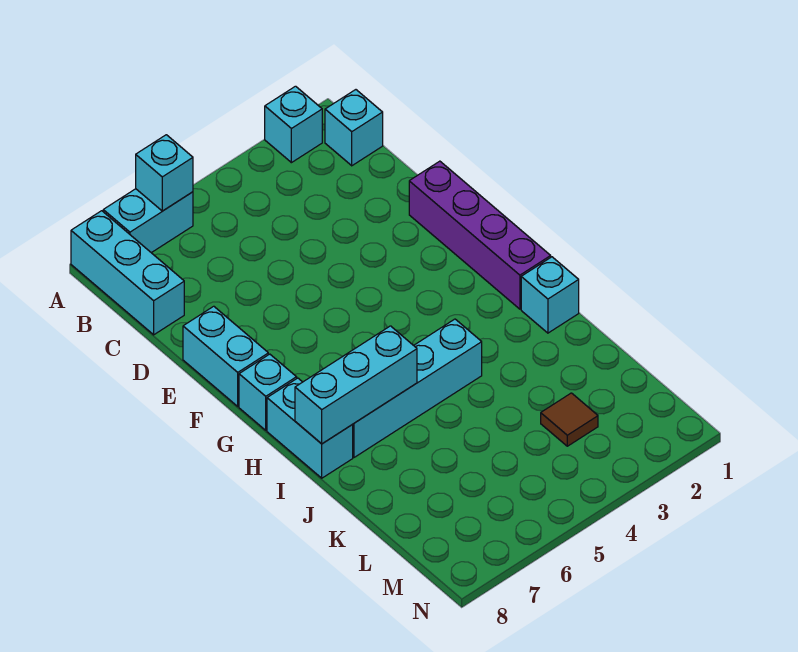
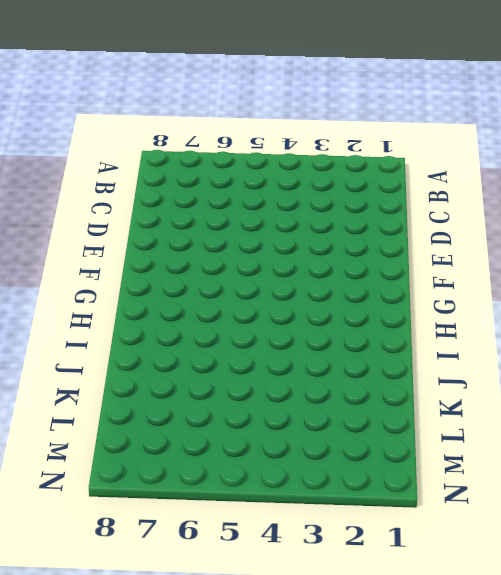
none -> cyan brick A2 level 1
none -> cyan brick A6:A7 level 1
none -> cyan brick A8:C8 level 1

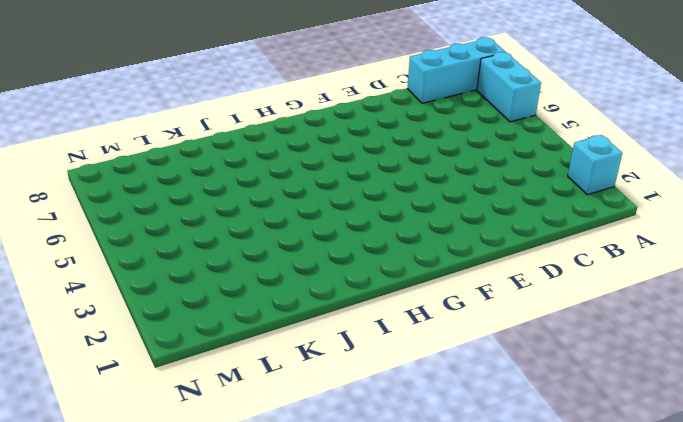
none -> cyan brick B1 level 1
none -> purple brick E1:H1 level 1
none -> cyan brick E8:F8 level 1

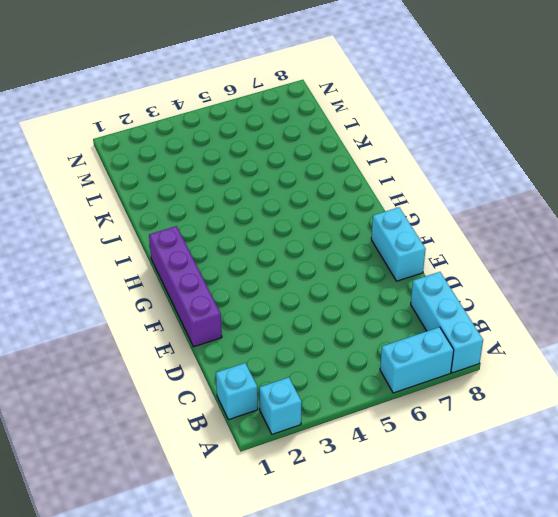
none -> cyan brick G8 level 1
none -> cyan brick H8:I8 level 1
none -> cyan brick I1 level 1

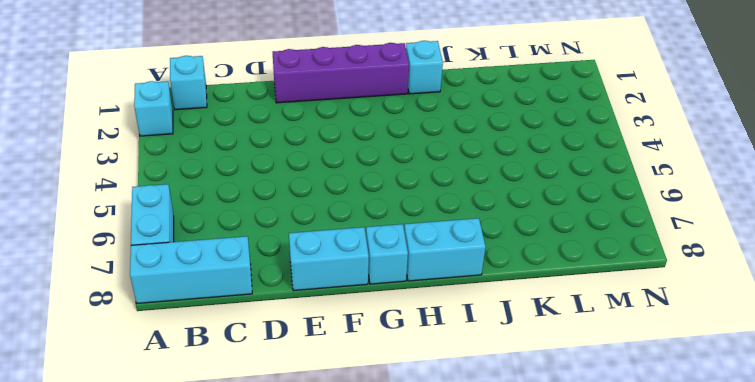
none -> cyan brick I4:I7 level 1
none -> brown tile L3 level 1
none -> cyan brick A6 level 2

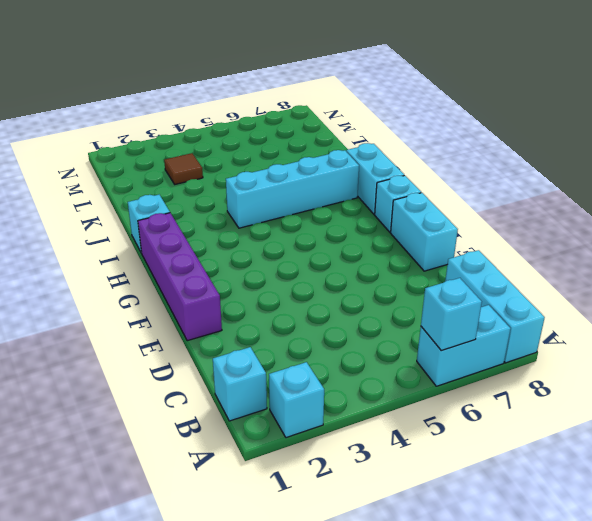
none -> cyan brick I6:I8 level 2

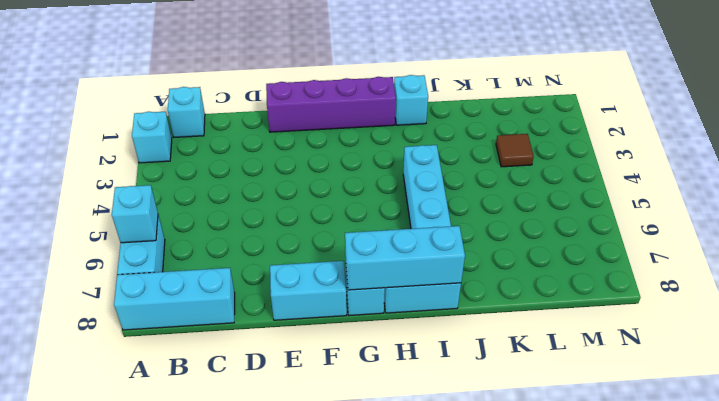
cyan brick G8:I8 level 2 -> cyan brick I6:I8 level 2

